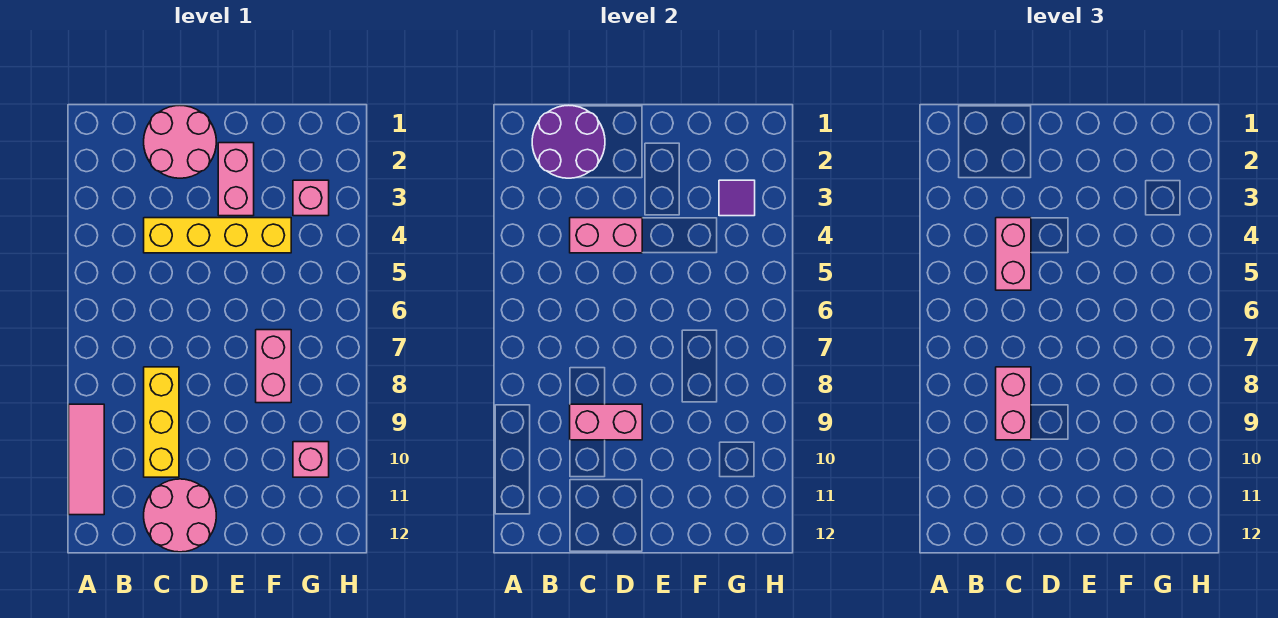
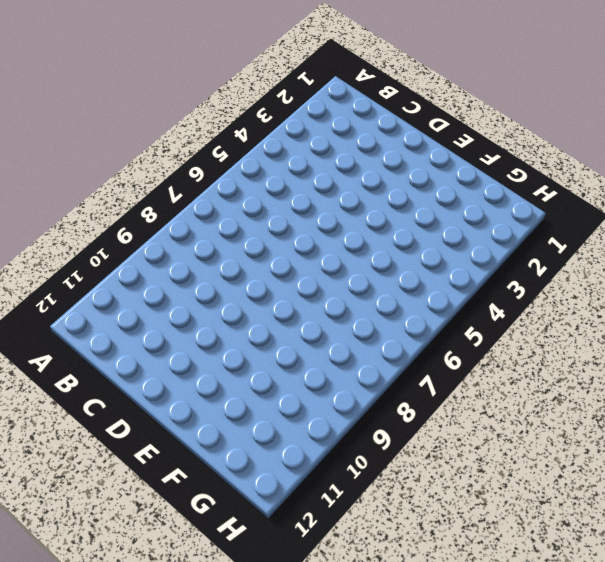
none -> pink tile A9:A11 level 1
none -> pink round brick C1:D2 level 1
none -> yellow brick C4:F4 level 1

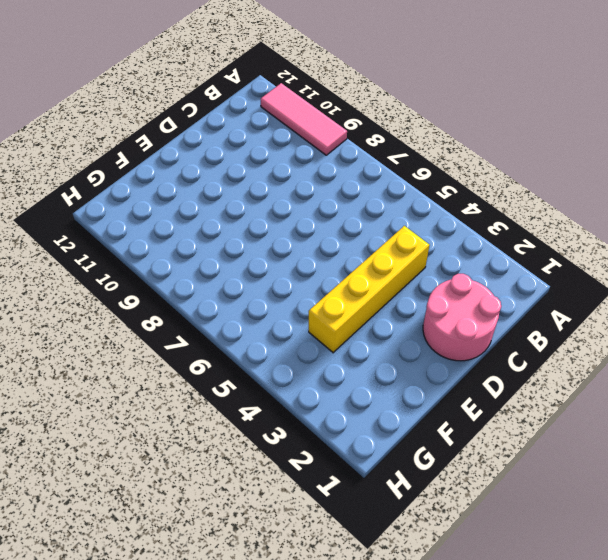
none -> yellow brick C8:C10 level 1
none -> pink round brick C11:D12 level 1
none -> pink brick E2:E3 level 1

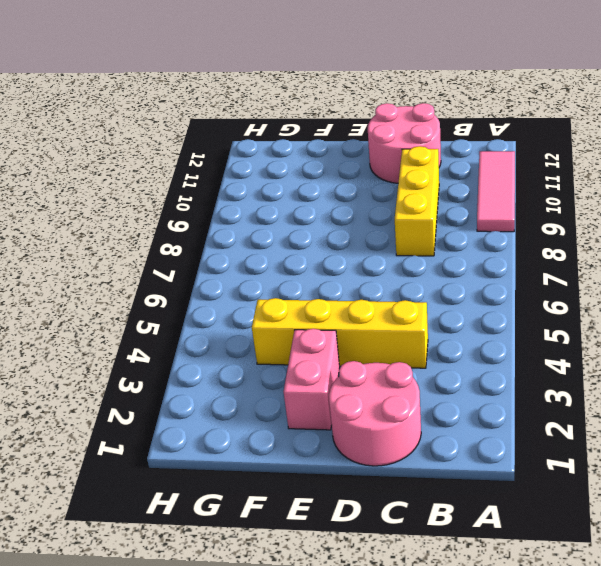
none -> pink brick F7:F8 level 1
none -> pink brick G3 level 1
none -> pink brick G10 level 1

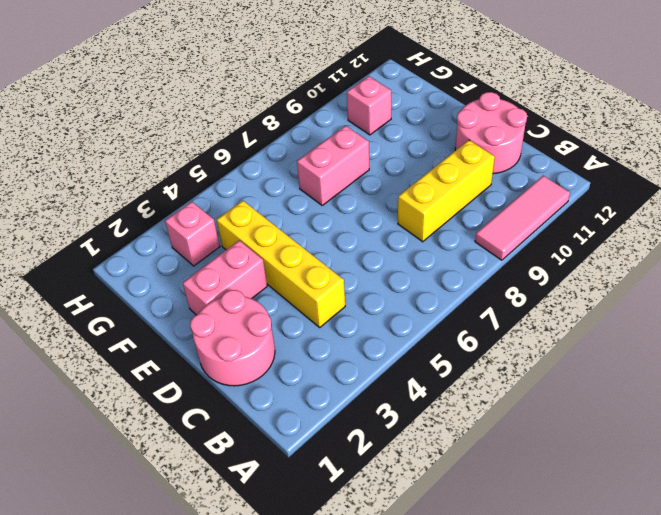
none -> purple round brick B1:C2 level 2
none -> pink brick C4:D4 level 2
none -> pink brick C9:D9 level 2

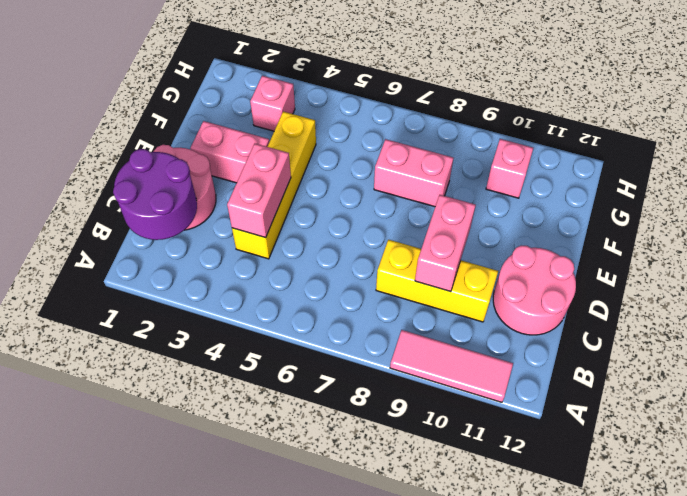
none -> purple tile G3 level 2
none -> pink brick C4:C5 level 3
none -> pink brick C8:C9 level 3

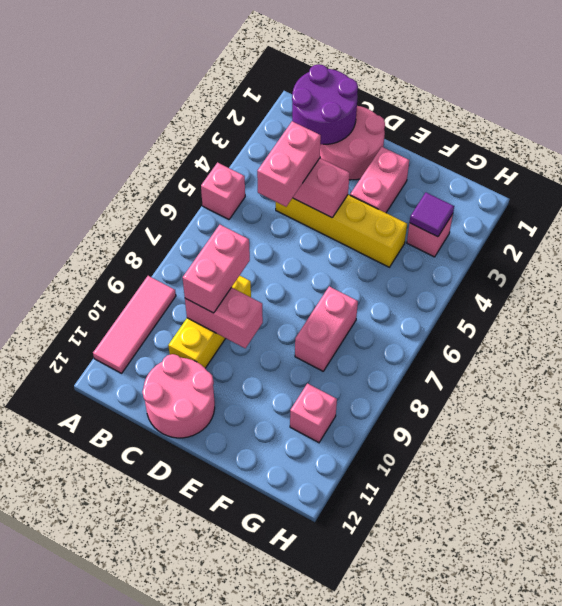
pink brick A5 level 1 -> none

